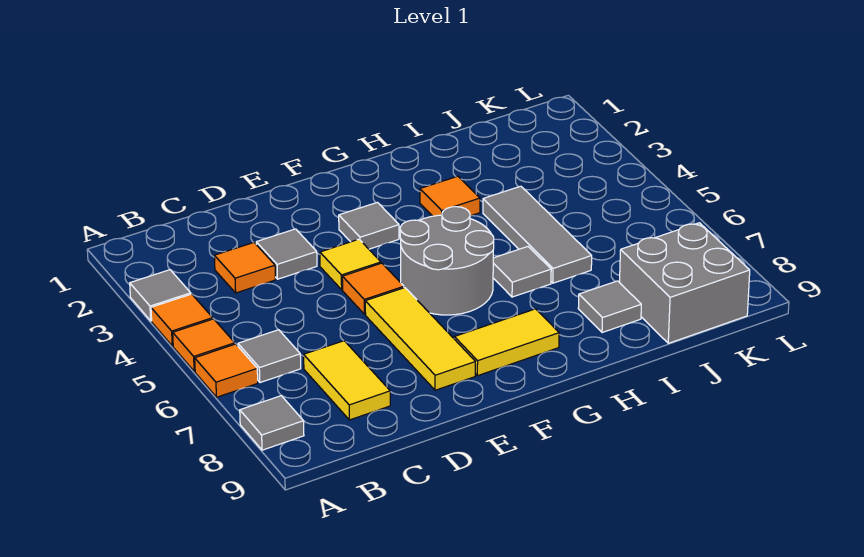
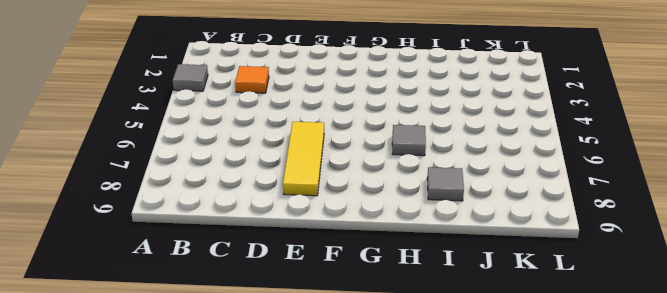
none -> orange tile A4 level 1
none -> orange tile A5 level 1
none -> orange tile A6 level 1

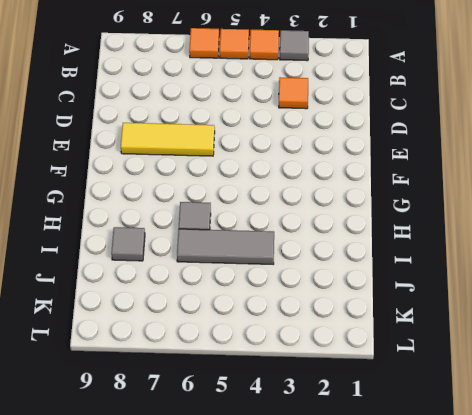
none -> grey tile A8 level 1
none -> grey tile B6 level 1
none -> yellow tile C7:C8 level 1

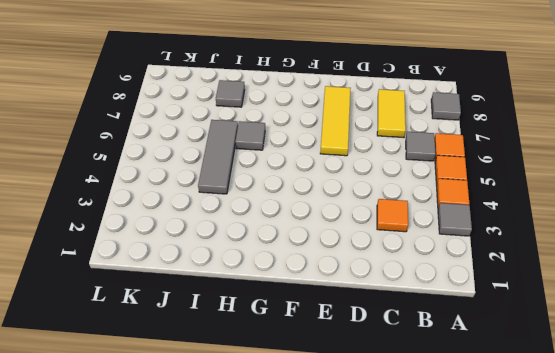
none -> grey tile D3 level 1
none -> yellow tile E4 level 1
none -> orange tile E5 level 1

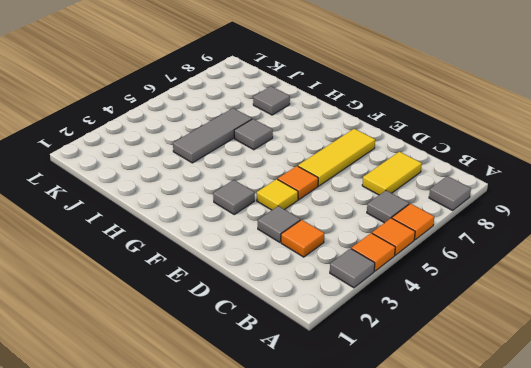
none -> grey round brick F5:G6 level 1
none -> yellow tile F8:G8 level 1
none -> orange tile H3 level 1

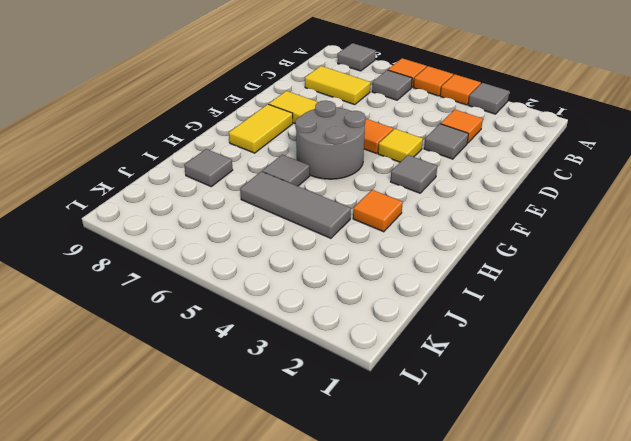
none -> grey brick J8:K9 level 1

